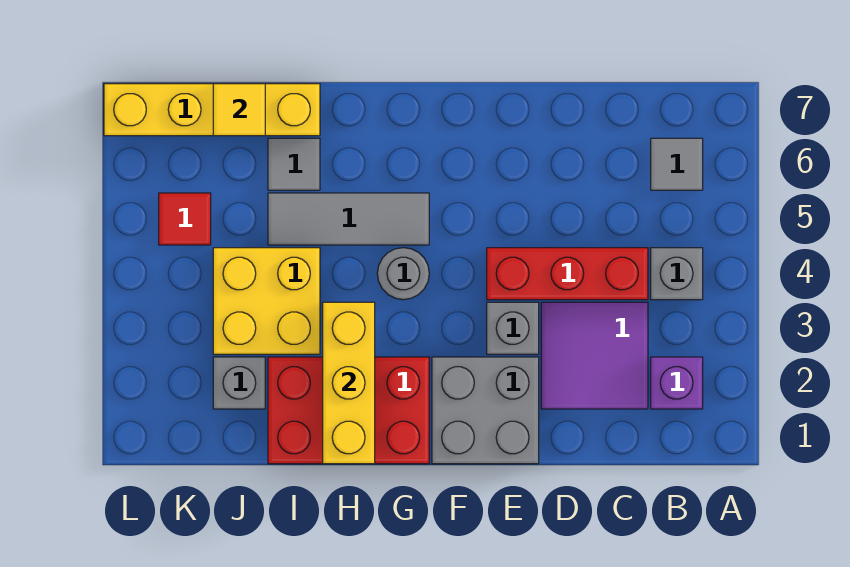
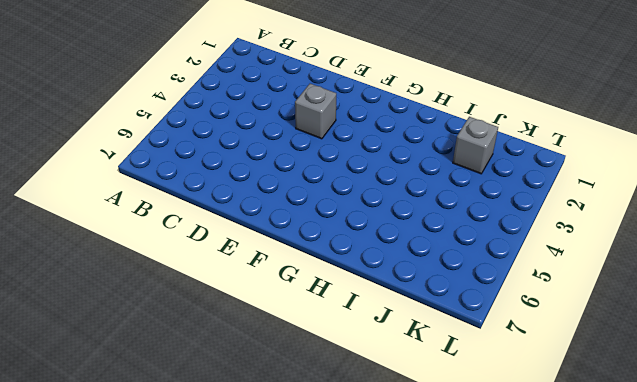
none -> purple brick B2 level 1
none -> grey brick B4 level 1
none -> grey tile B6 level 1

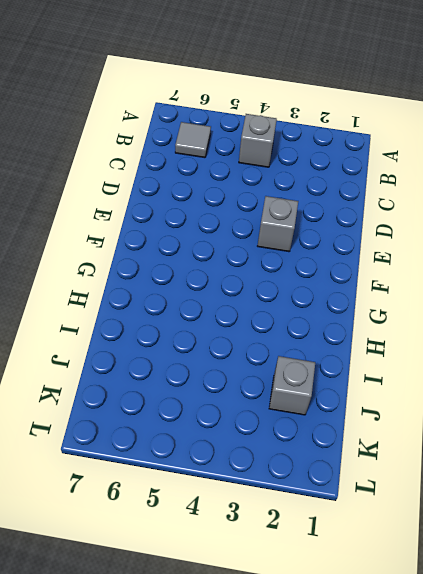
none -> purple brick B2 level 1
none -> purple tile C2:D3 level 1
none -> red brick C4:E4 level 1

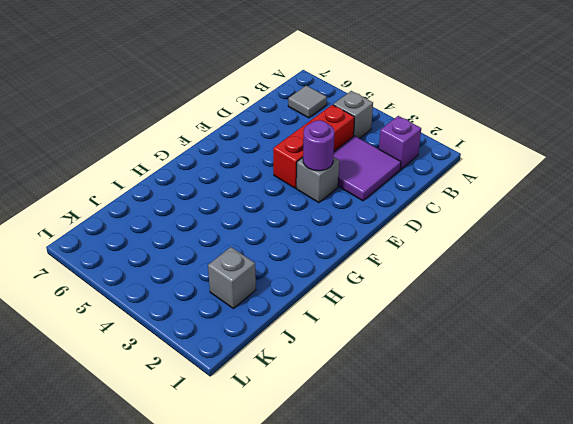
purple round brick E3 level 2 -> none
none -> grey brick E1:F2 level 1
none -> red brick G1:I2 level 1
none -> grey round brick G4 level 1

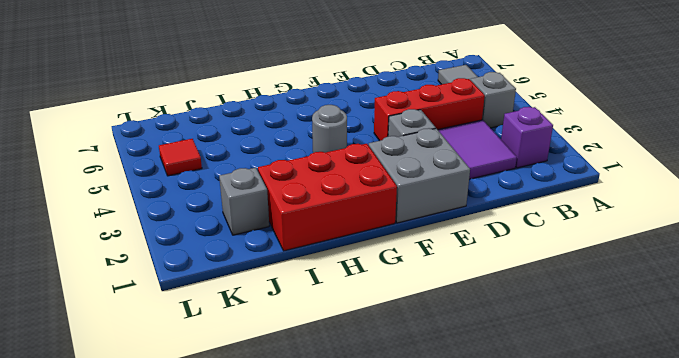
none -> grey tile G5:I5 level 1
none -> yellow brick I3:J4 level 1
none -> grey tile I6 level 1

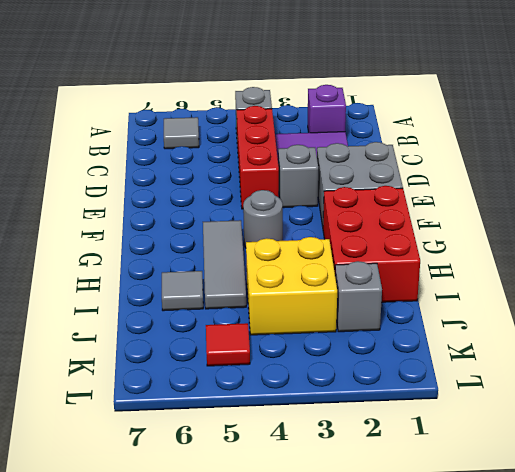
none -> yellow brick I7:L7 level 1
none -> yellow brick H1:H3 level 2
none -> yellow tile J7 level 2

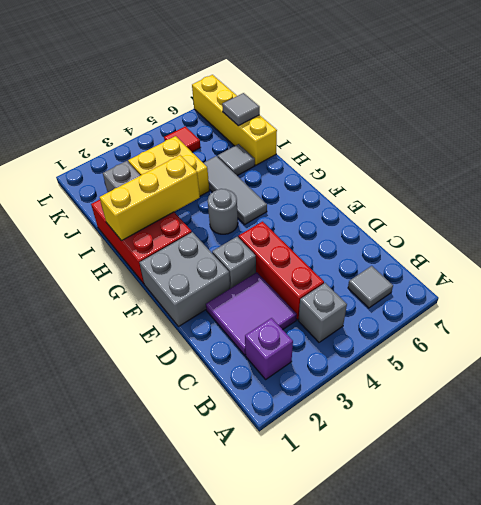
grey tile J7 level 2 -> yellow tile J7 level 2

